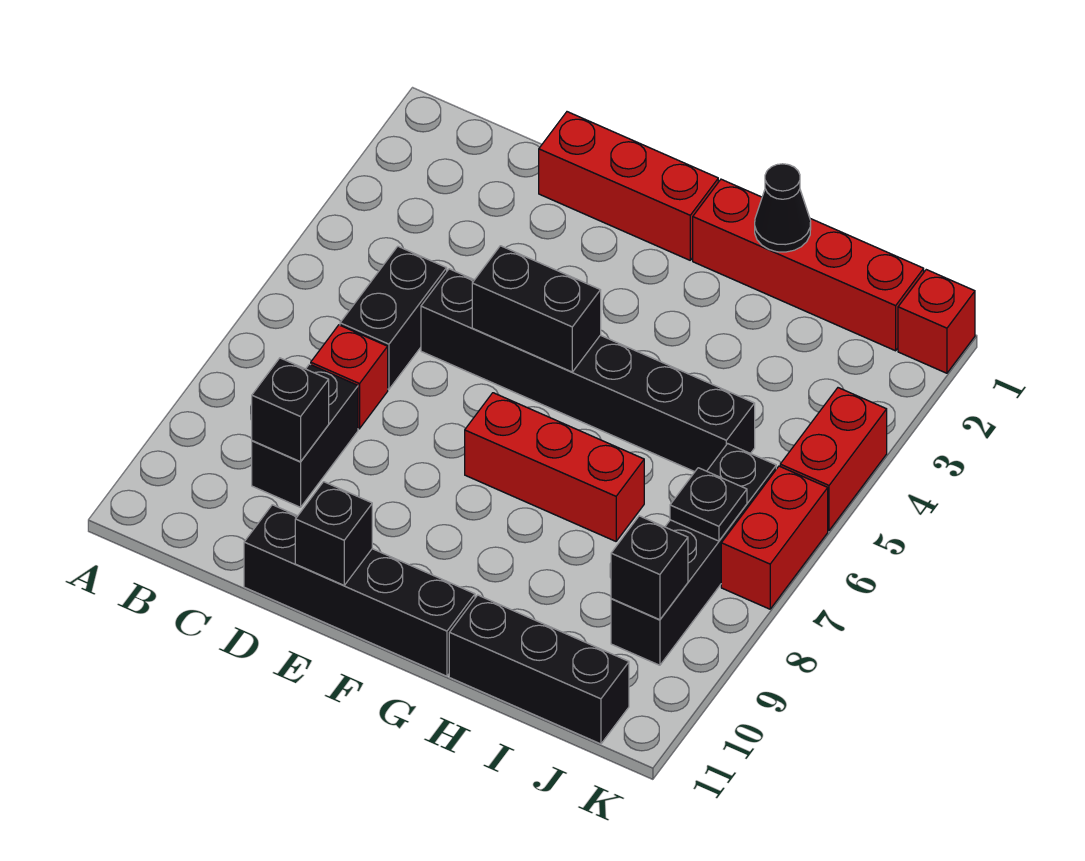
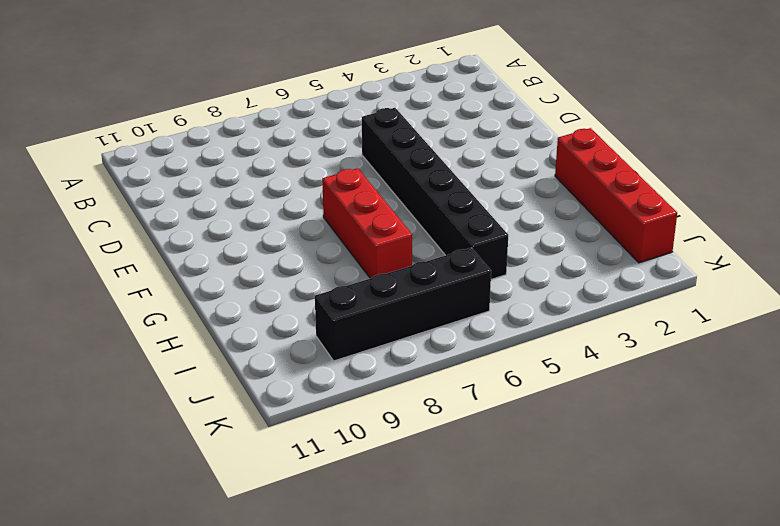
none -> black brick C5:C6 level 1
none -> red brick C7 level 1
none -> black brick C8:C9 level 1

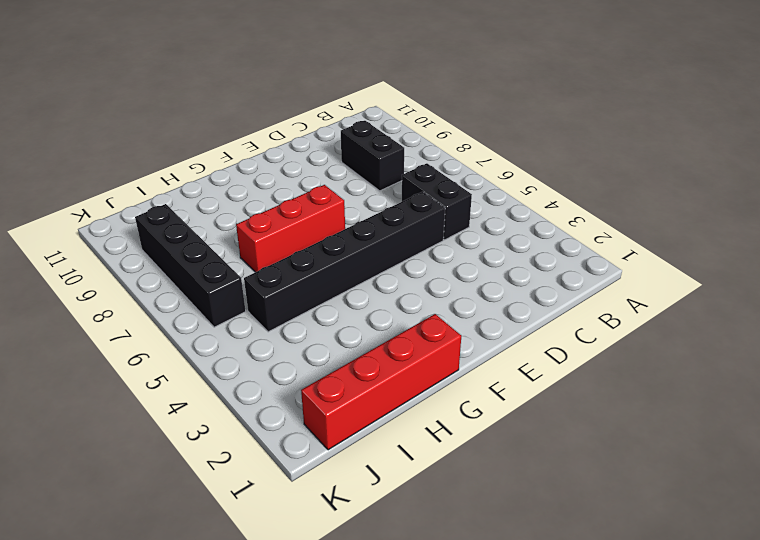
none -> red brick C7 level 1
none -> red brick D1:F1 level 1
none -> black brick D11:G11 level 1

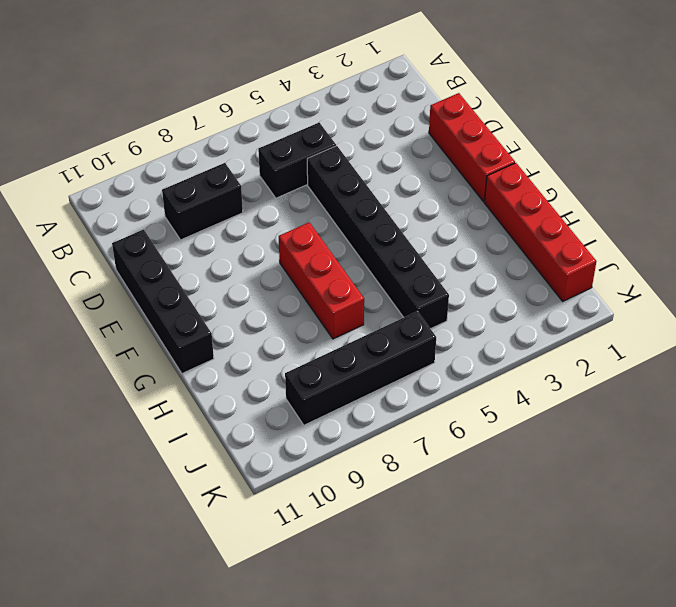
none -> red brick C7 level 1
none -> black brick H11:J11 level 1
none -> red brick K1 level 1

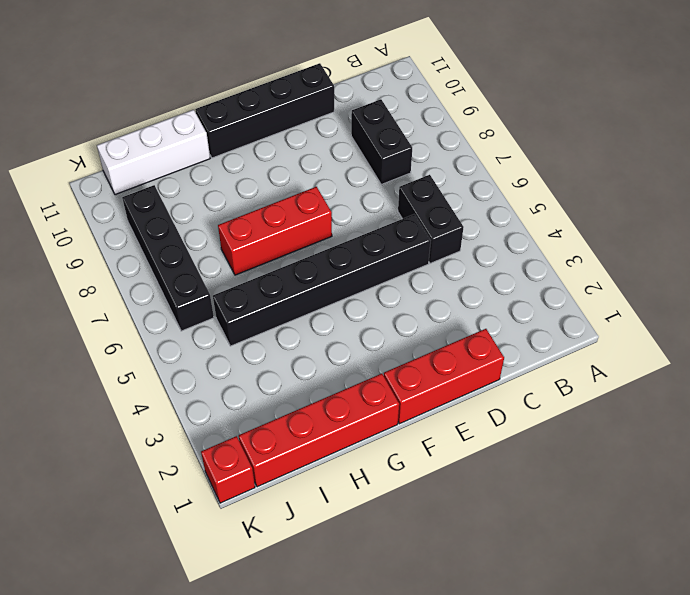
white brick H11:J11 level 1 -> black brick H11:J11 level 1
none -> red brick C7 level 1
none -> red brick K4:K5 level 1
none -> red brick K6:K7 level 1

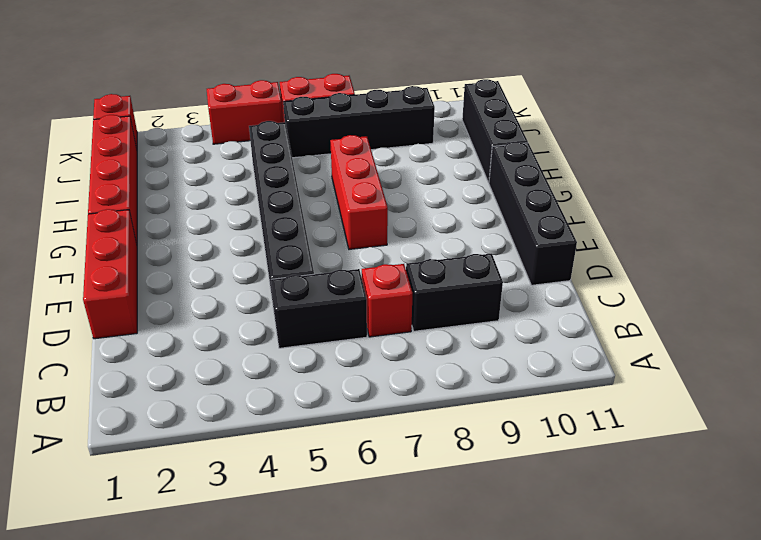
none -> black brick C9 level 2
none -> black brick E5:F5 level 2
none -> black brick E11 level 2

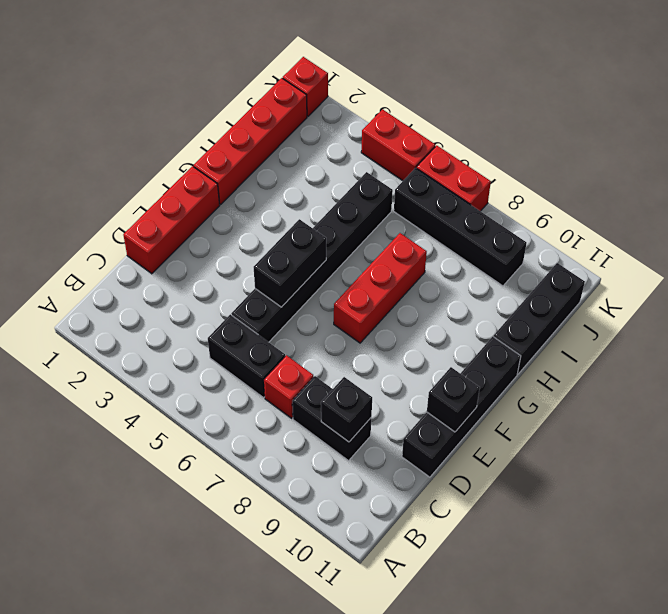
none -> black cone H1 level 2
none -> black plate J7 level 2
none -> black brick J9 level 2

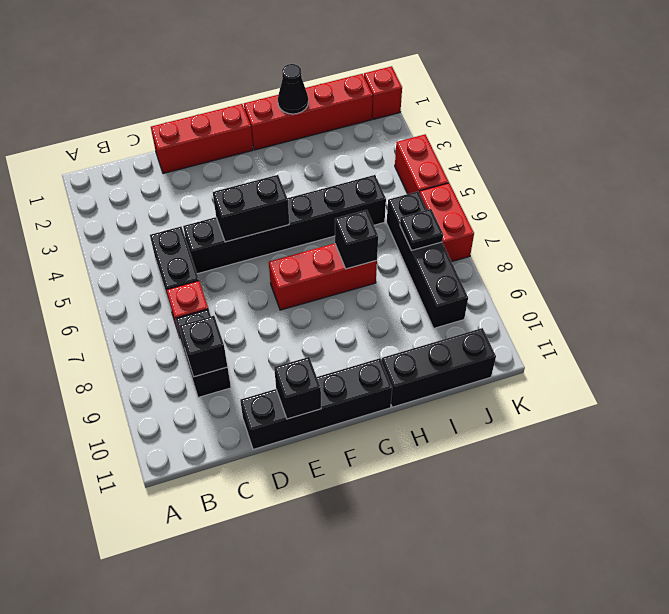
black brick H7 level 2 -> black brick J9 level 2

